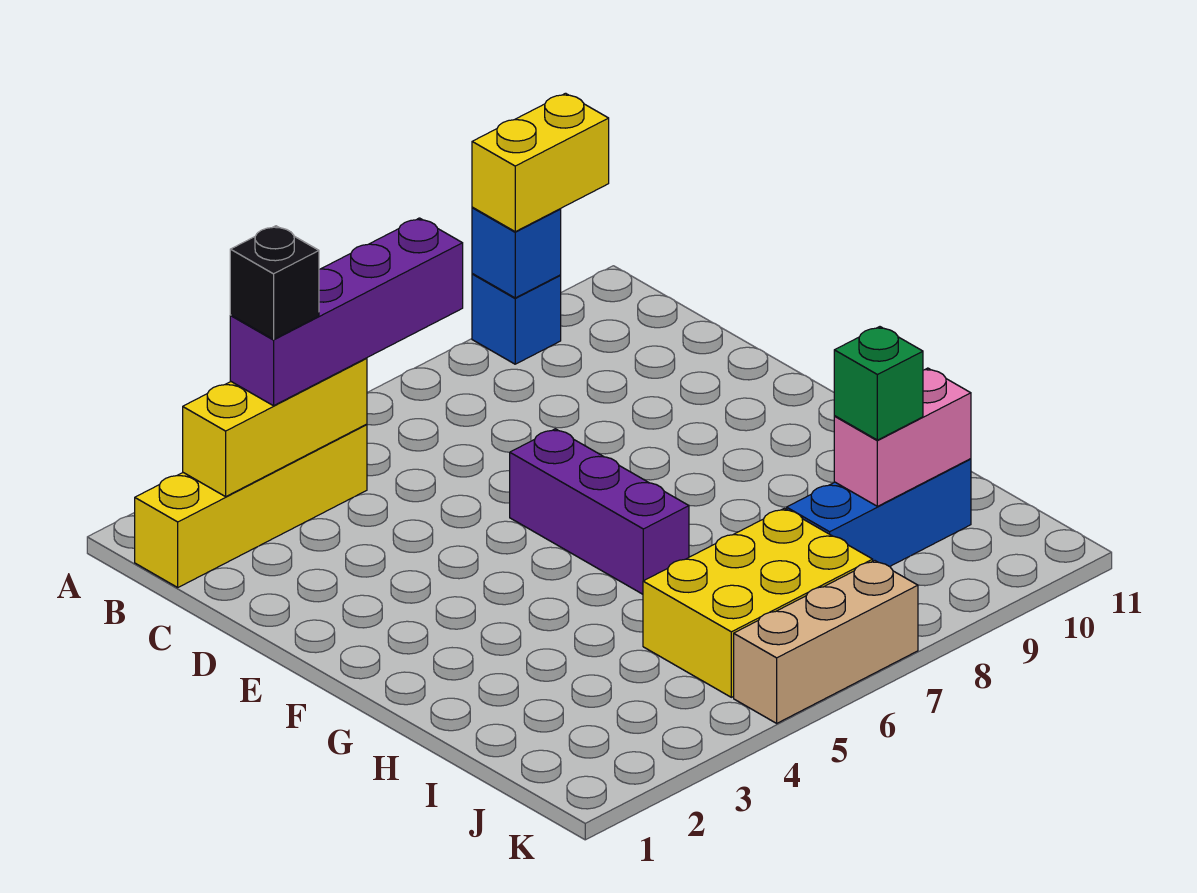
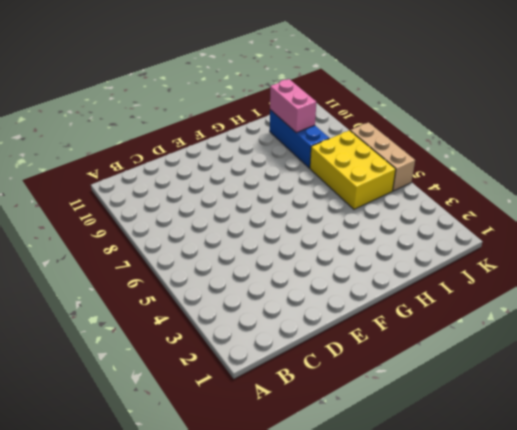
none -> blue brick A9 level 1
none -> yellow brick B1:B4 level 1
none -> purple brick E6:G6 level 1

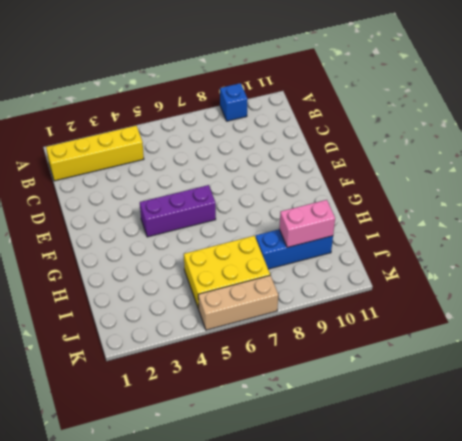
purple brick F4:F6 level 1 -> purple brick E6:G6 level 1
none -> blue brick A9 level 2
none -> yellow brick B2:B4 level 2
none -> yellow brick A9:A10 level 3

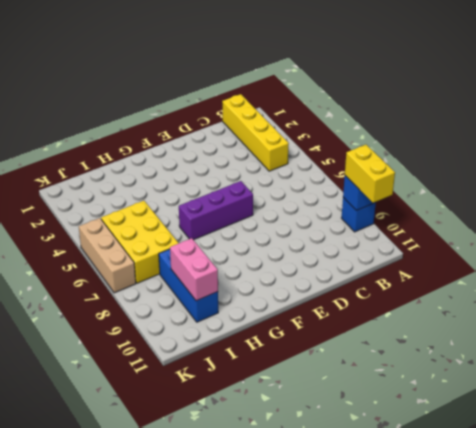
none -> yellow brick B2:B4 level 2
none -> purple brick B3:B6 level 3
none -> green brick I9 level 3

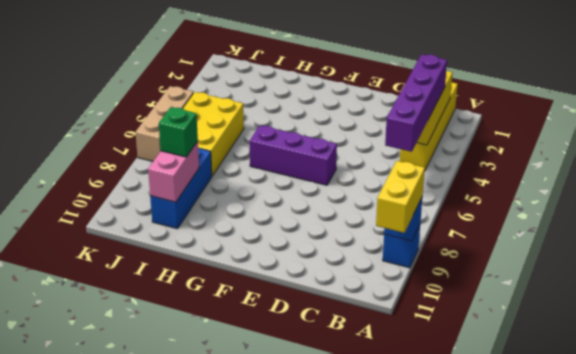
none -> black brick B3 level 4

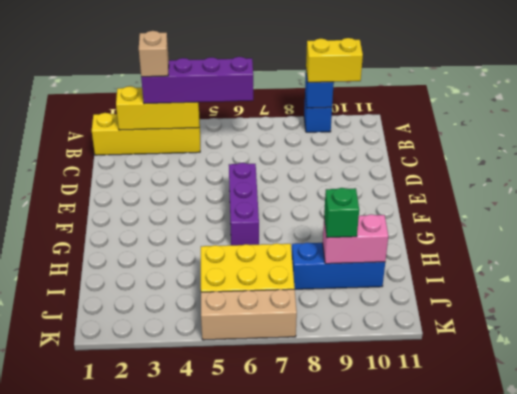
tan brick B3 level 4 -> black brick B3 level 4

